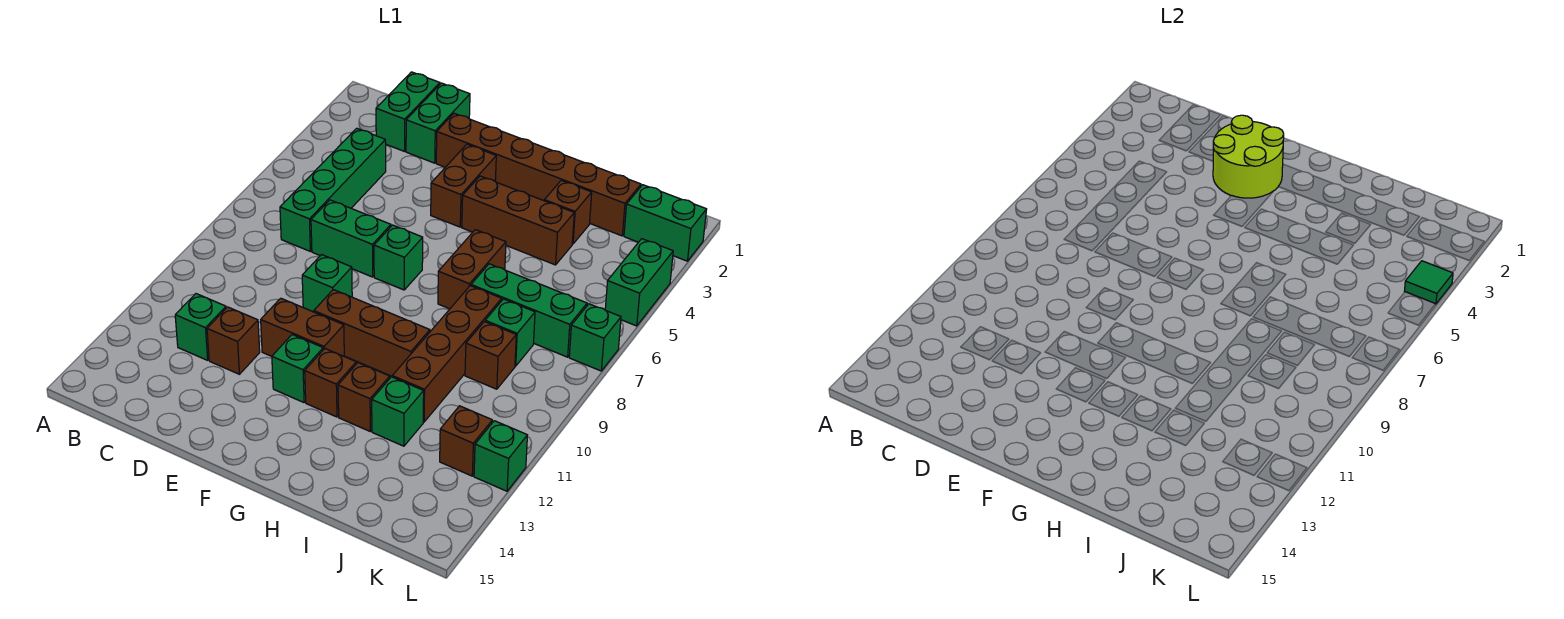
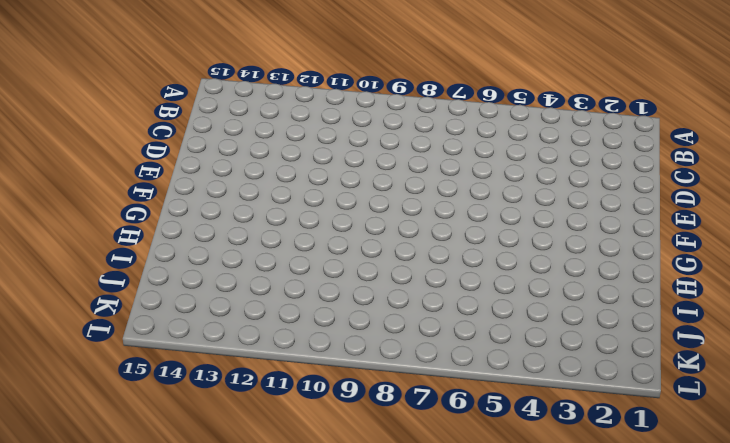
none -> green brick C1:C2 level 1
none -> green brick C4:C7 level 1
none -> green brick C12 level 1
none -> green brick D1:D2 level 1

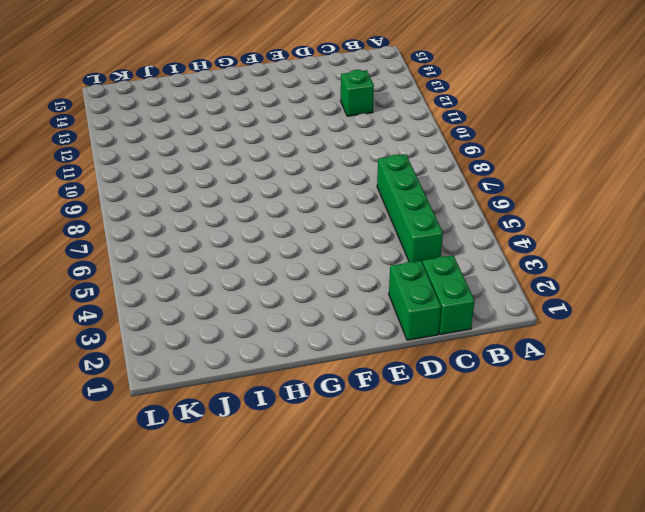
none -> green brick D7:E7 level 1
none -> brown brick D12 level 1
none -> brown brick E2:J2 level 1
none -> green brick E9 level 1

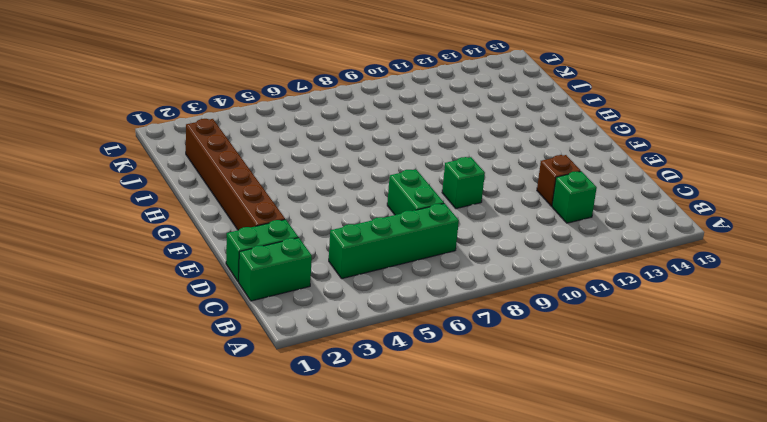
none -> brown brick E11:F11 level 1
none -> brown brick F3:F4 level 1
none -> green brick F7 level 1
none -> brown brick F10:H10 level 1

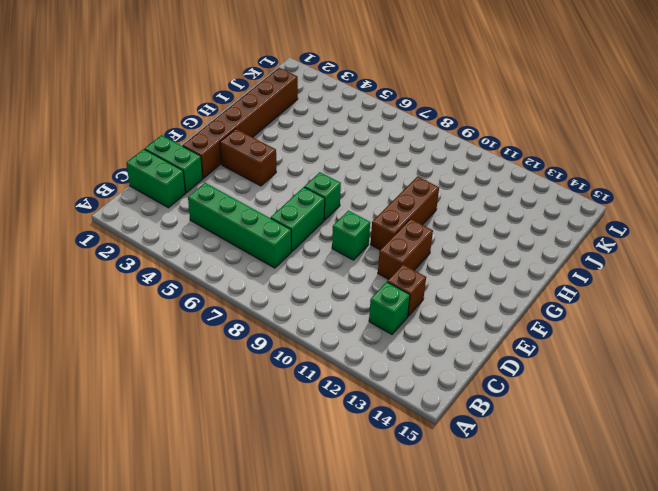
none -> green brick F12 level 1
none -> brown brick G4:I4 level 1
none -> brown brick G12 level 1
none -> brown brick H6:H7 level 1

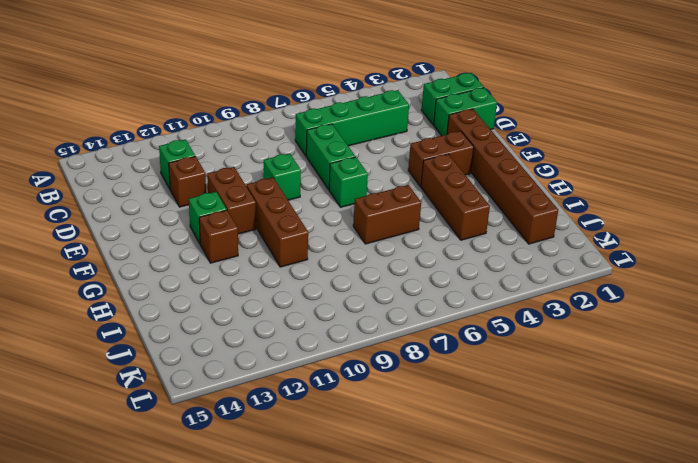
none -> brown brick H12 level 1
none -> brown brick I3 level 1
none -> green brick I7:K7 level 1
none -> brown brick I8:I11 level 1

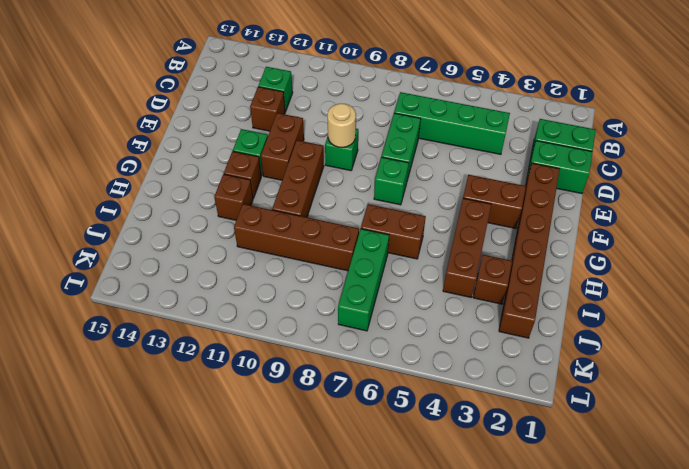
tan round brick E9 level 2 -> none
none -> green brick I12 level 1
none -> green brick J8 level 1
none -> brown brick J9 level 1
none -> green brick K2:L2 level 1

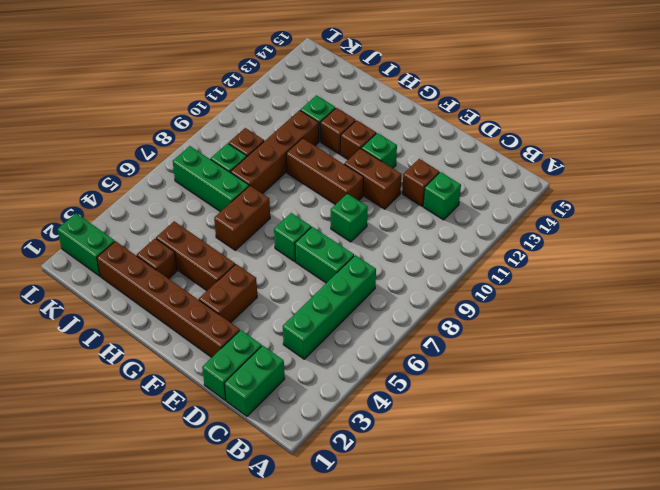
none -> brown brick K12 level 1
none -> green brick L4:L5 level 1
none -> green brick L7 level 1
none -> green brick L12 level 1

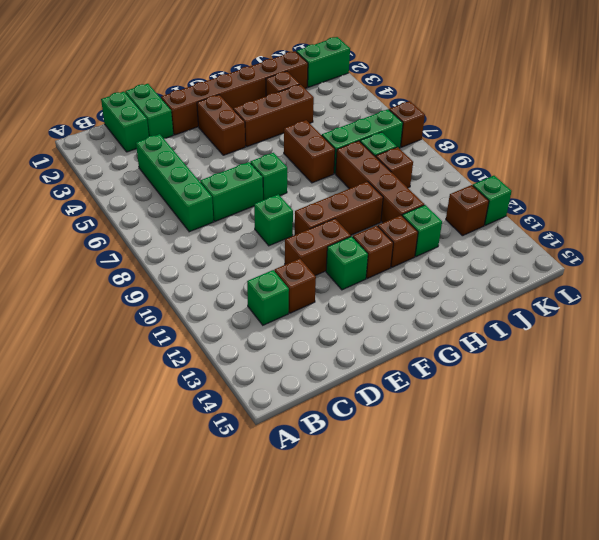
brown brick L7 level 1 -> green brick L7 level 1
none -> green brick L4:L5 level 1
none -> lime round brick E2:F3 level 2
none -> green tile L4 level 2

